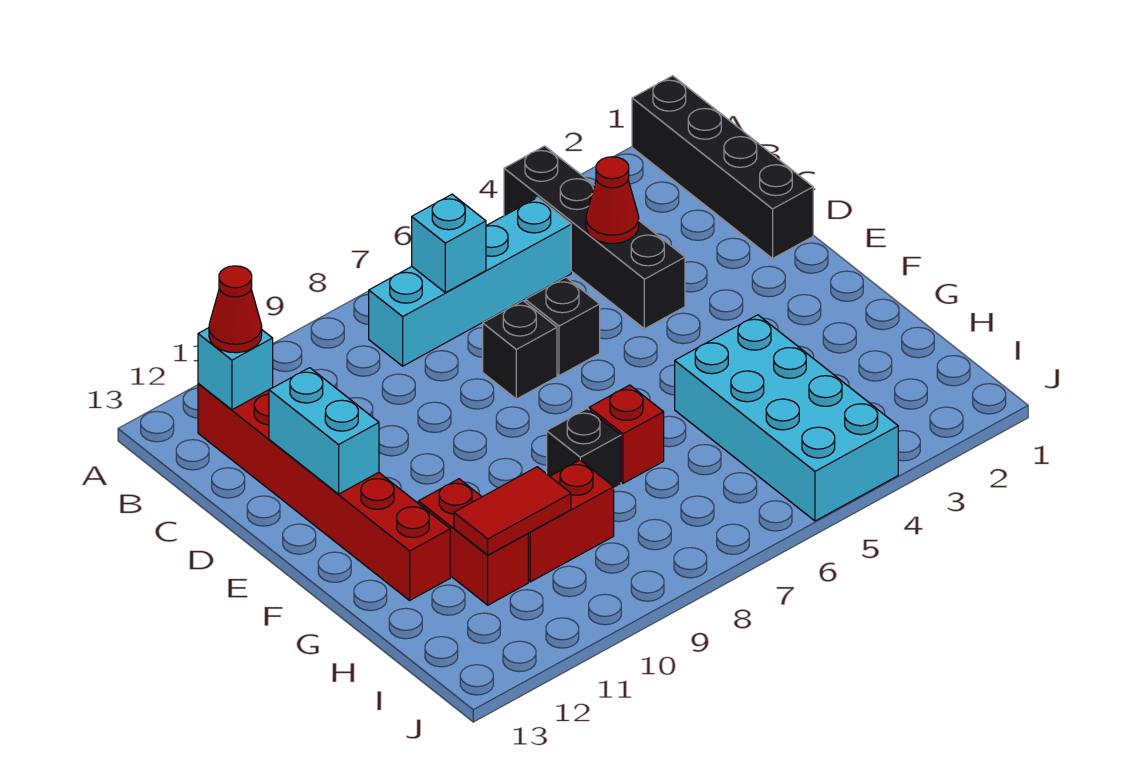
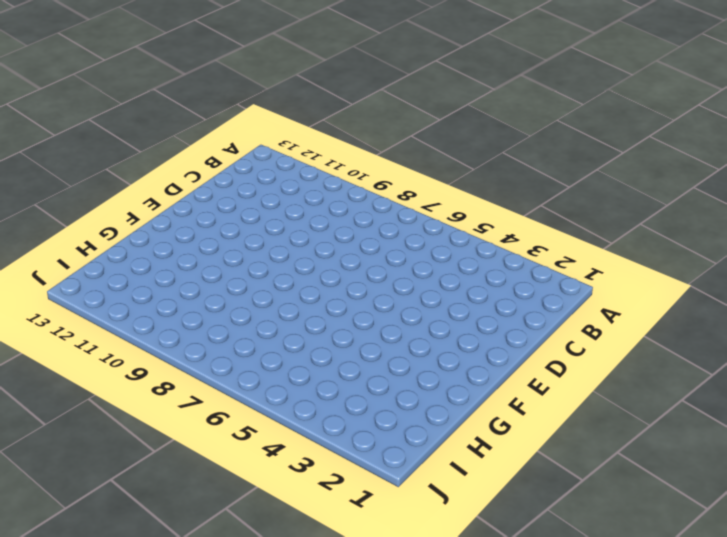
none -> black brick A1:D1 level 1
none -> black brick A4:D4 level 1
none -> cyan brick B5:B8 level 1

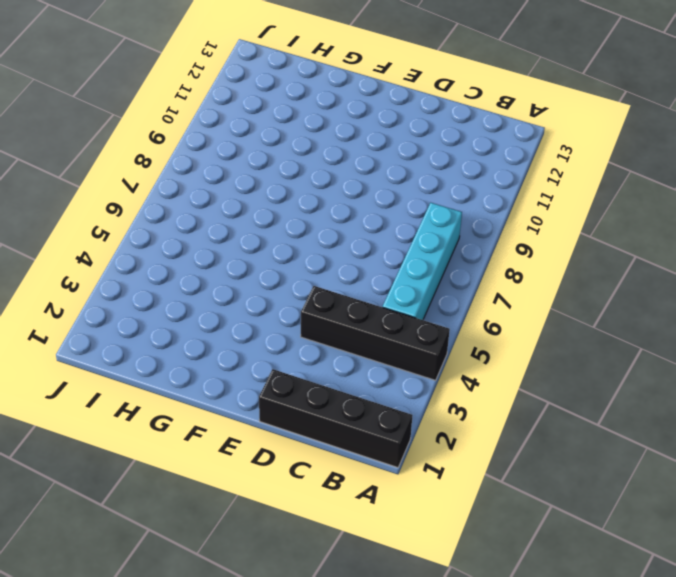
none -> red brick B12:G12 level 1
none -> black brick D6 level 1
none -> black brick D7 level 1

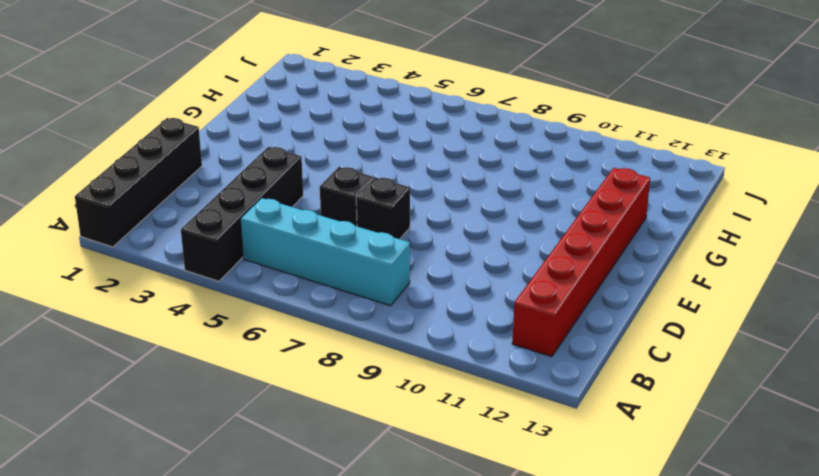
none -> cyan brick G4:J5 level 1
none -> red brick G7 level 1
none -> black brick G8 level 1

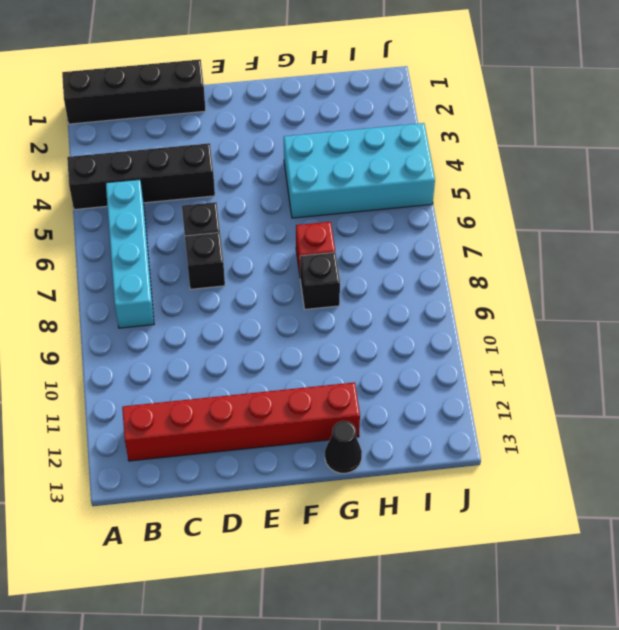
black cone G13 level 1 -> none
none -> red brick G11:H11 level 1
none -> red brick H9:H10 level 1
none -> cyan brick B7 level 2

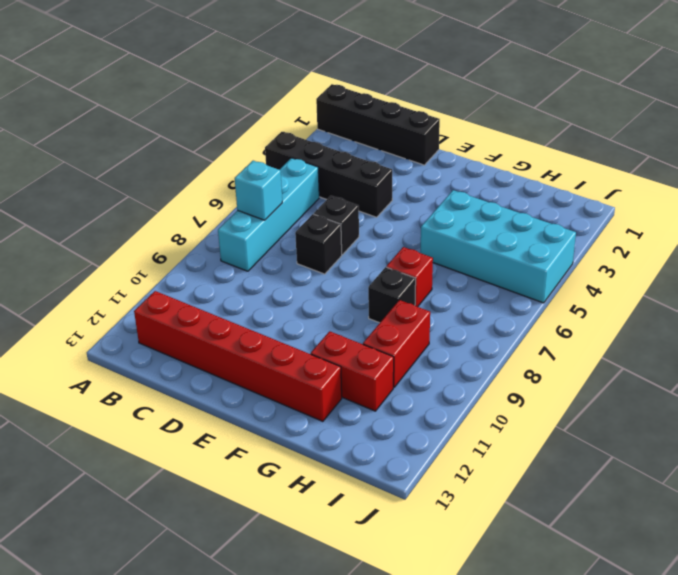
none -> cyan brick B12 level 2
none -> red cone C4 level 2
none -> cyan brick D12:E12 level 2

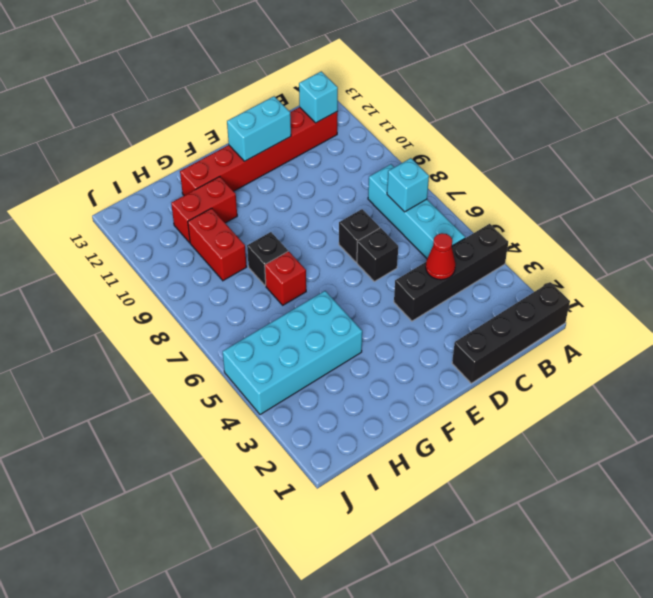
none -> red tile H10:H11 level 2
none -> red cone B12 level 3

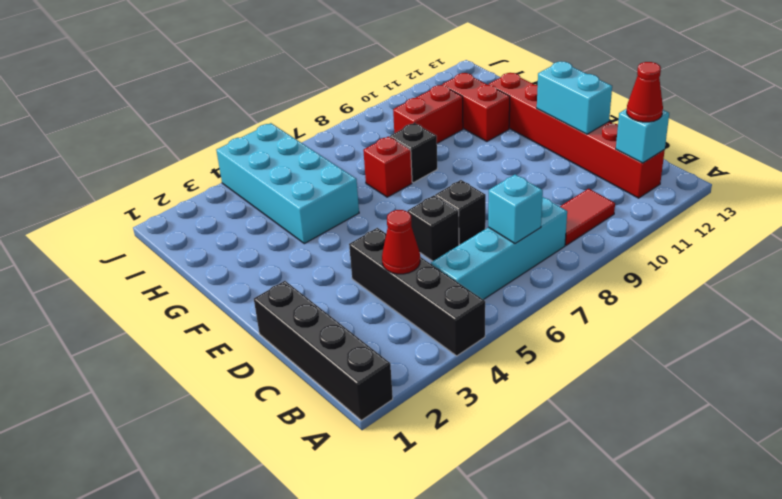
red tile B9:B10 level 1 -> red tile H10:H11 level 2

